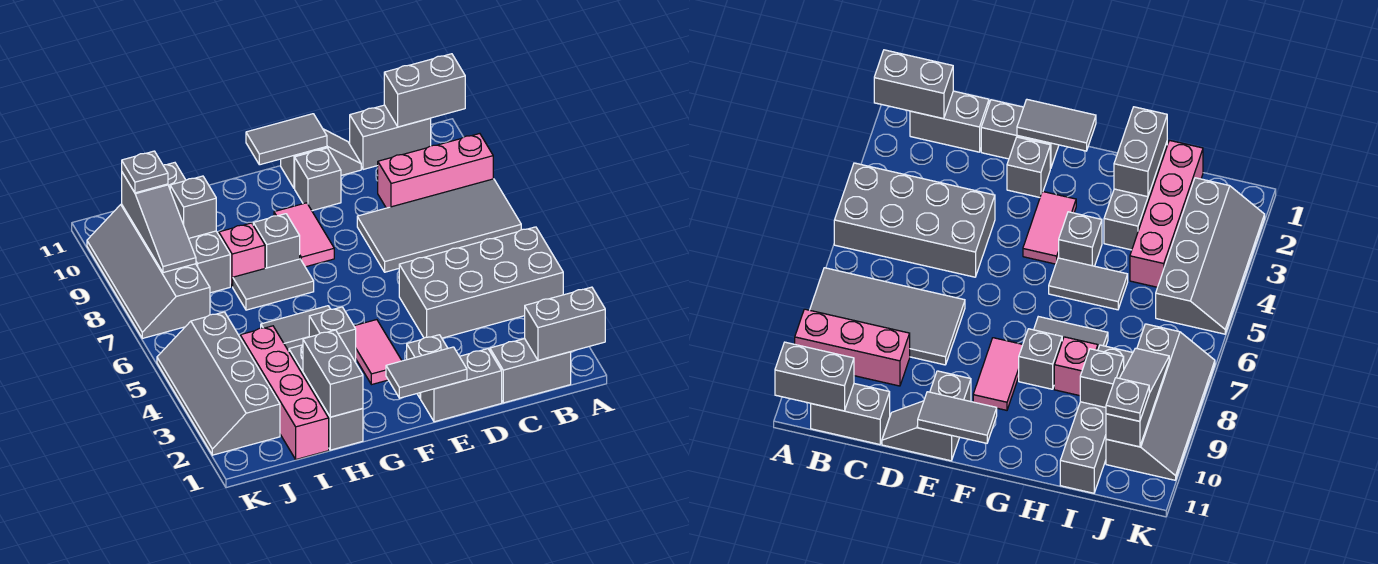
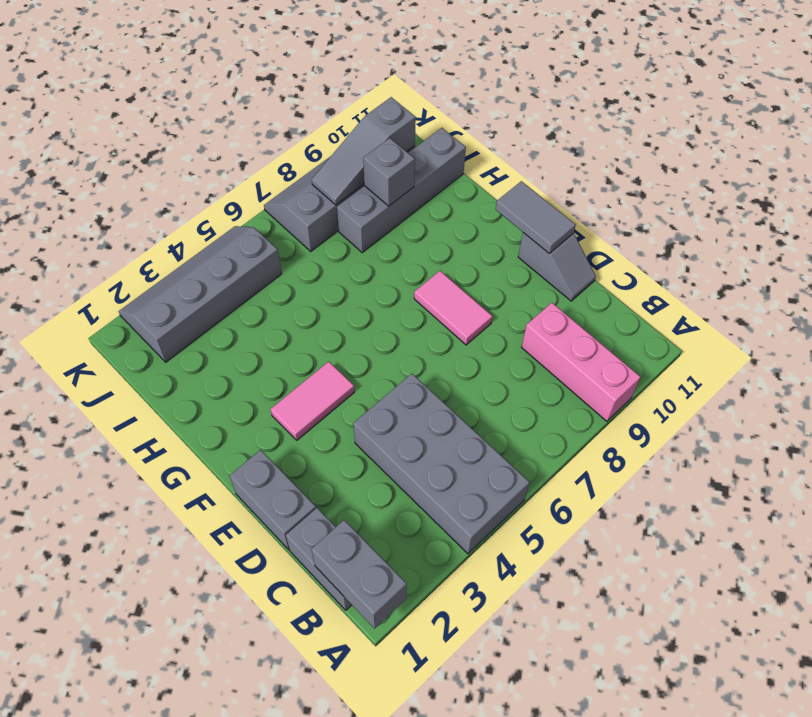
pink tile E8:F8 level 1 -> pink tile F8:F9 level 1
none -> grey tile A7:D8 level 1
none -> grey brick B11:C11 level 1
none -> grey brick E2 level 1

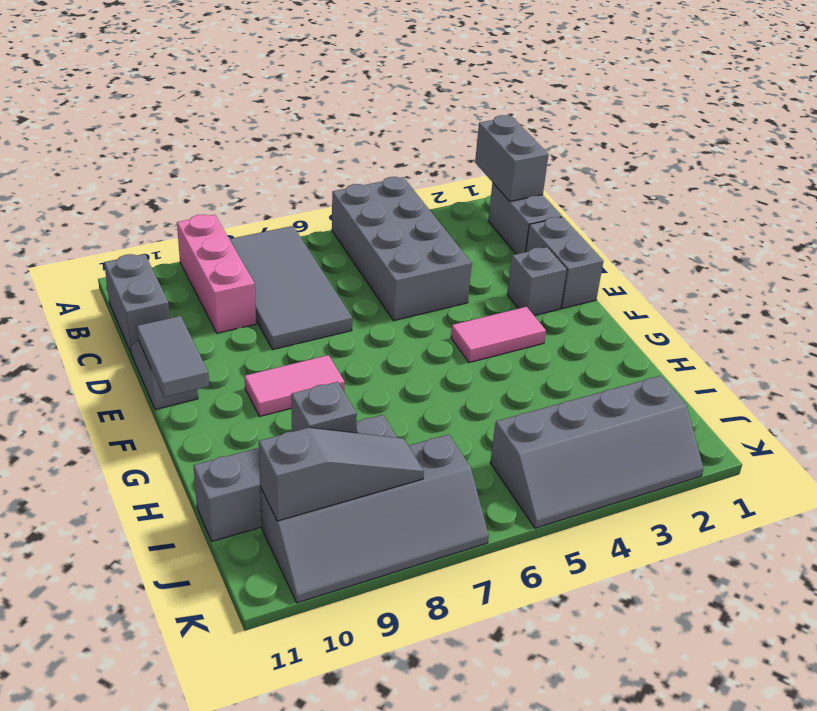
none -> grey brick E10 level 1
none -> grey brick G4 level 1
none -> grey tile G5:H5 level 1

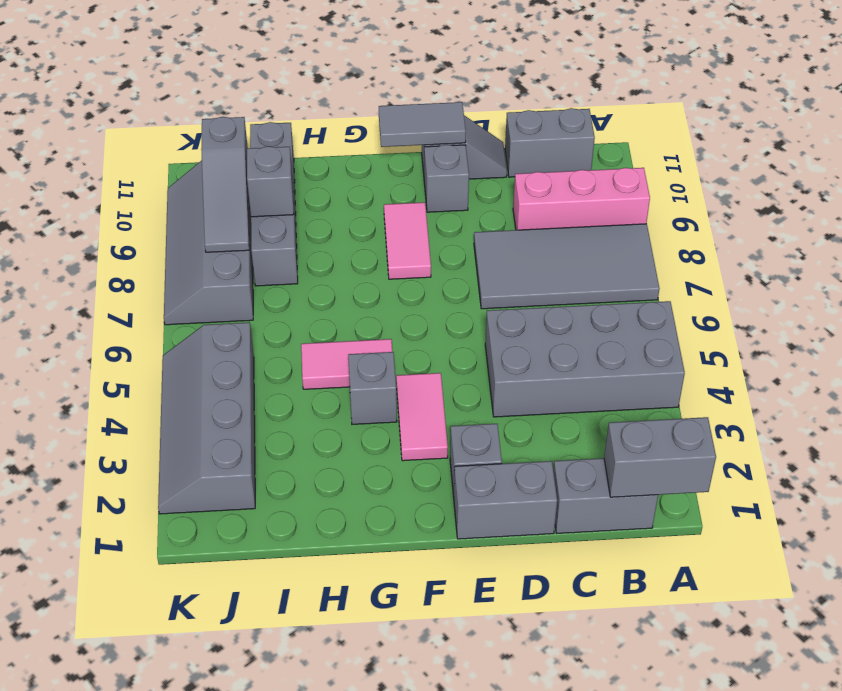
pink tile G5:H5 level 1 -> grey tile G5:H5 level 1
none -> grey tile G7:H7 level 1
none -> grey brick G8 level 1
none -> grey brick H1:H3 level 1

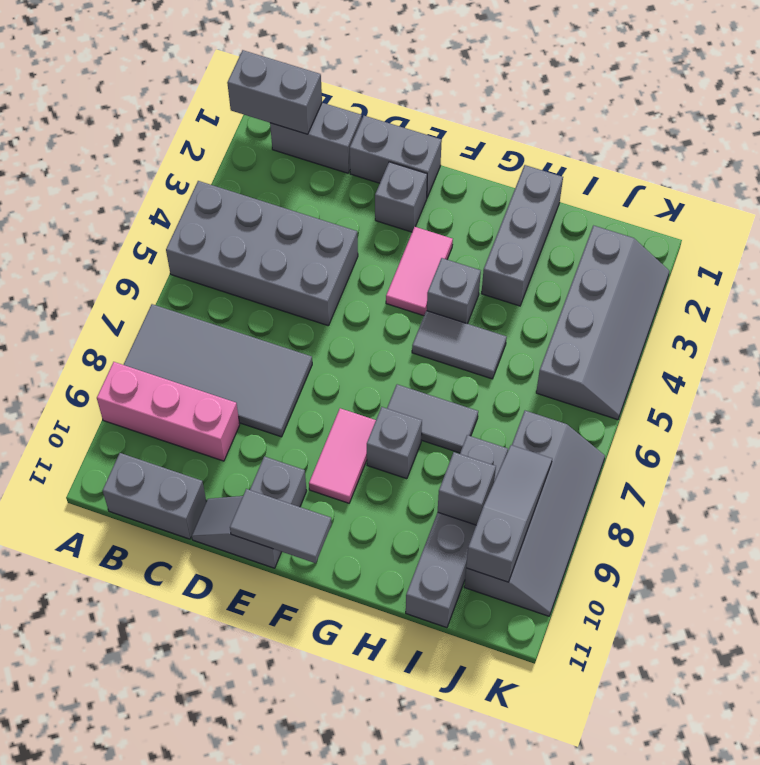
none -> pink brick H8 level 1
none -> pink brick I1:I4 level 1
none -> grey brick A11:B11 level 2

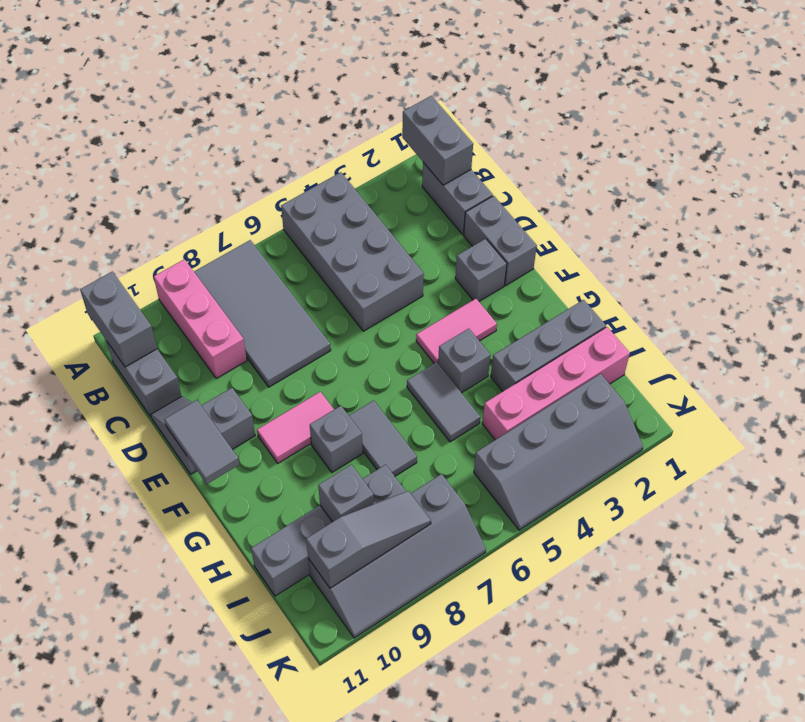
none -> pink brick H8 level 1
none -> grey tile E1:F1 level 2
none -> grey brick H1:H2 level 2

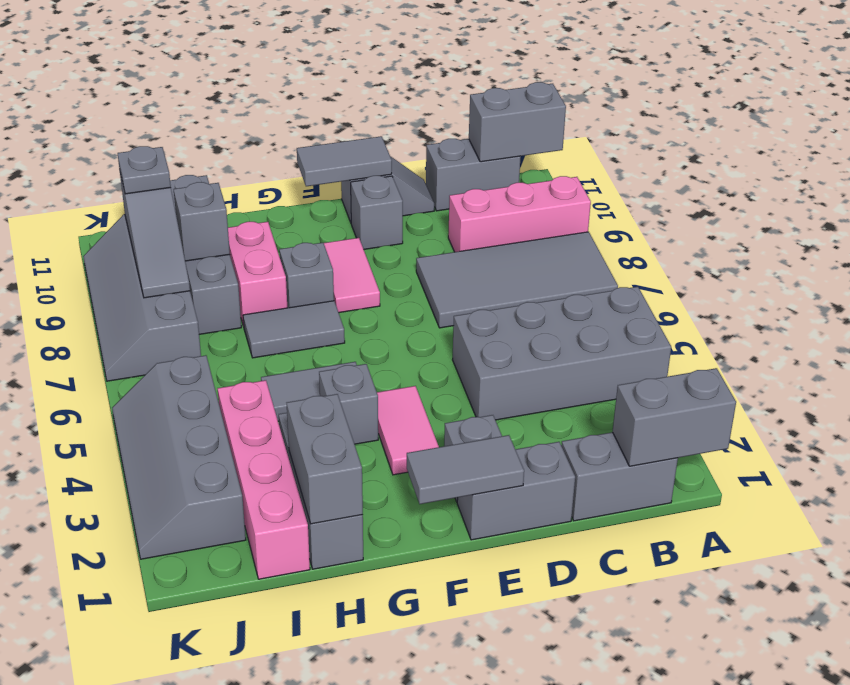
pink brick H8:H9 level 1 -> pink brick H8 level 1

